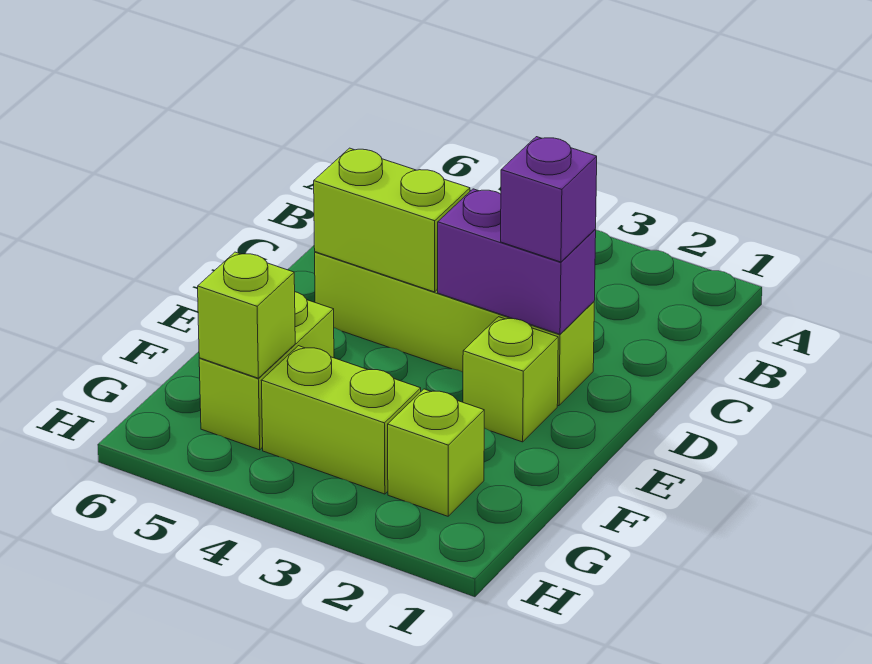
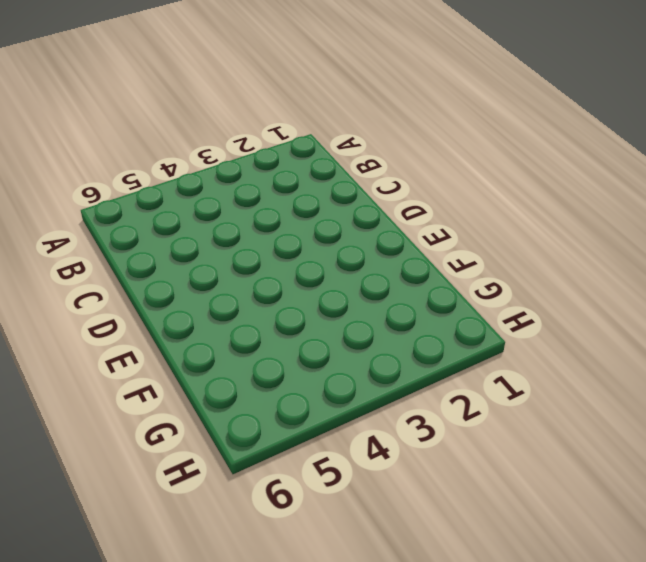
none -> lime brick D2:D5 level 1
none -> lime brick E2 level 1

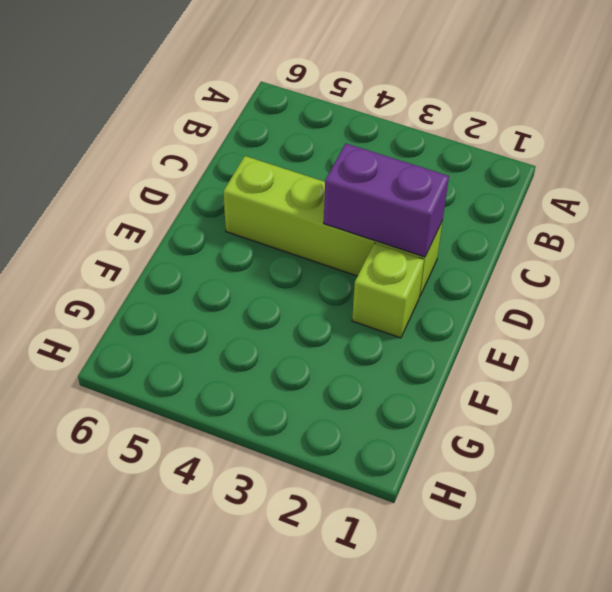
none -> lime brick F5:G5 level 1
none -> lime brick G2 level 1

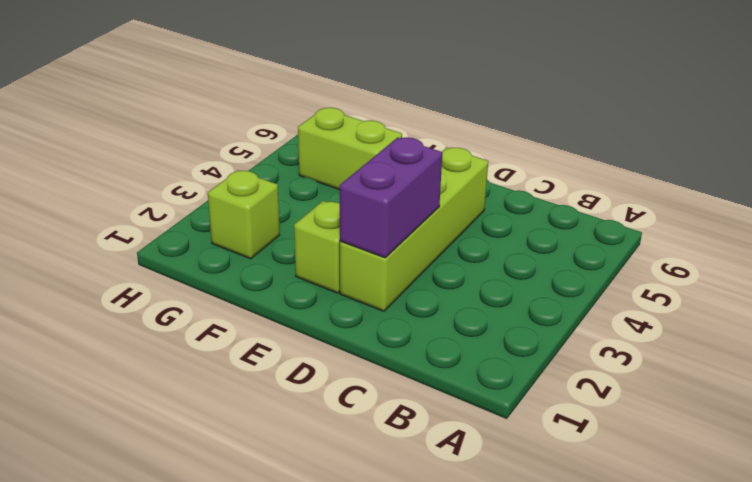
none -> lime brick G3:G4 level 1
none -> lime brick D4:D5 level 2

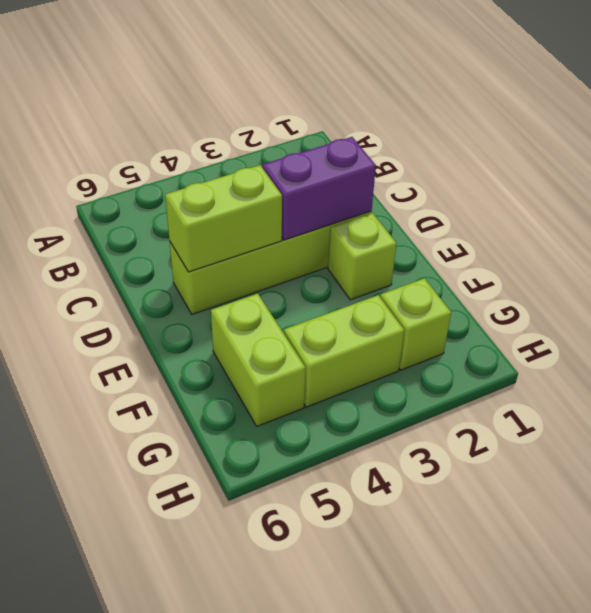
none -> lime brick G5 level 2
none -> purple brick D2 level 3

